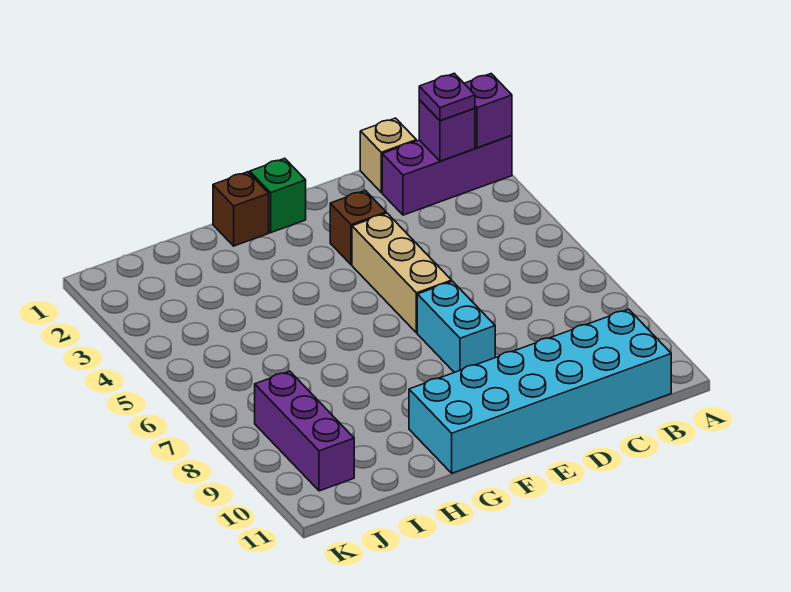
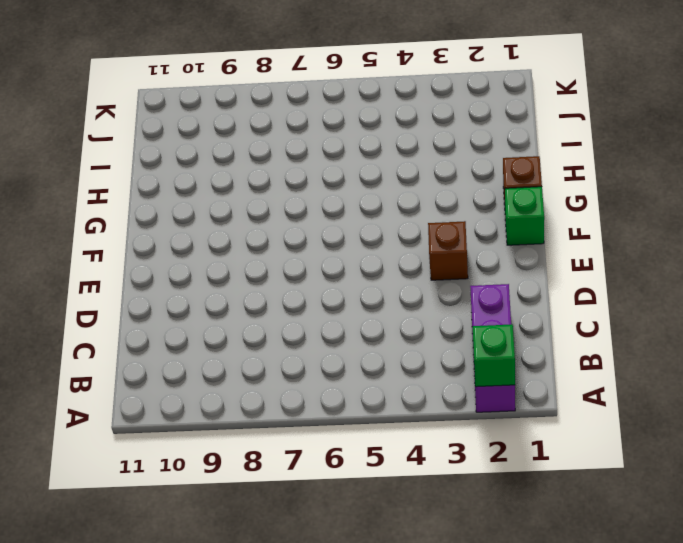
green brick A2 level 2 -> purple brick A2 level 2
none -> cyan brick B10:G11 level 1
none -> tan brick C1 level 1
none -> tan brick E4:E6 level 1

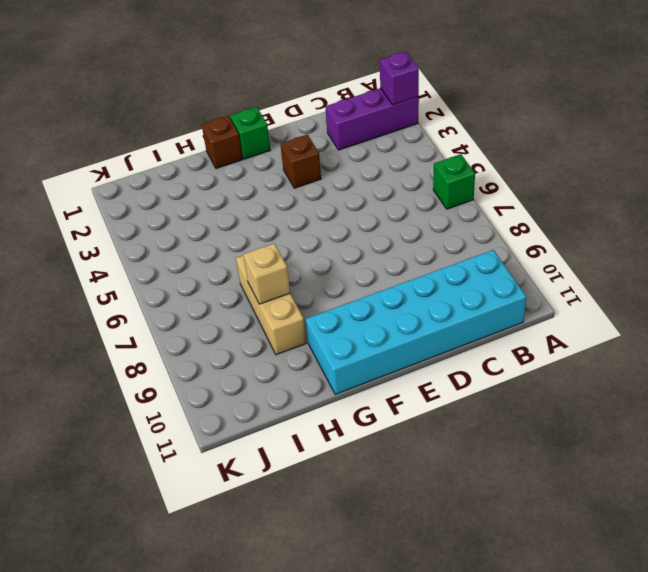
green brick A6 level 1 -> none
tan brick H7:H9 level 1 -> tan brick E4:E6 level 1
tan brick H8 level 2 -> tan brick C1 level 1
none -> cyan brick E7:E8 level 1
none -> purple brick J8:J10 level 1
none -> purple brick B2 level 2

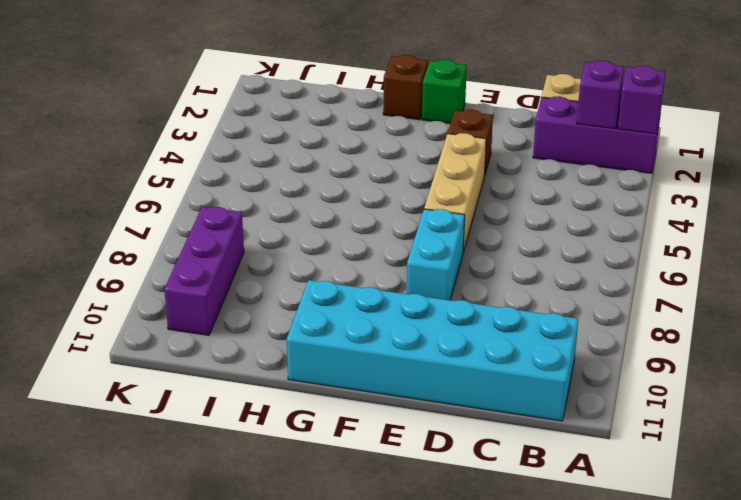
none -> purple plate B2 level 3

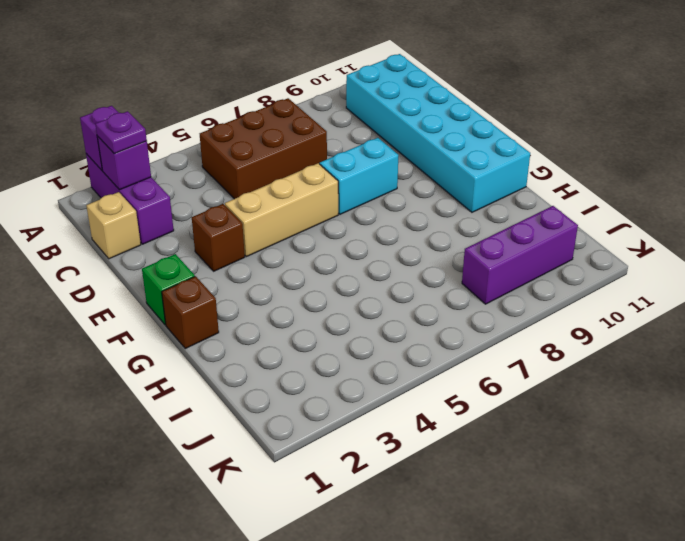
brown brick B5:C7 level 1 -> none

